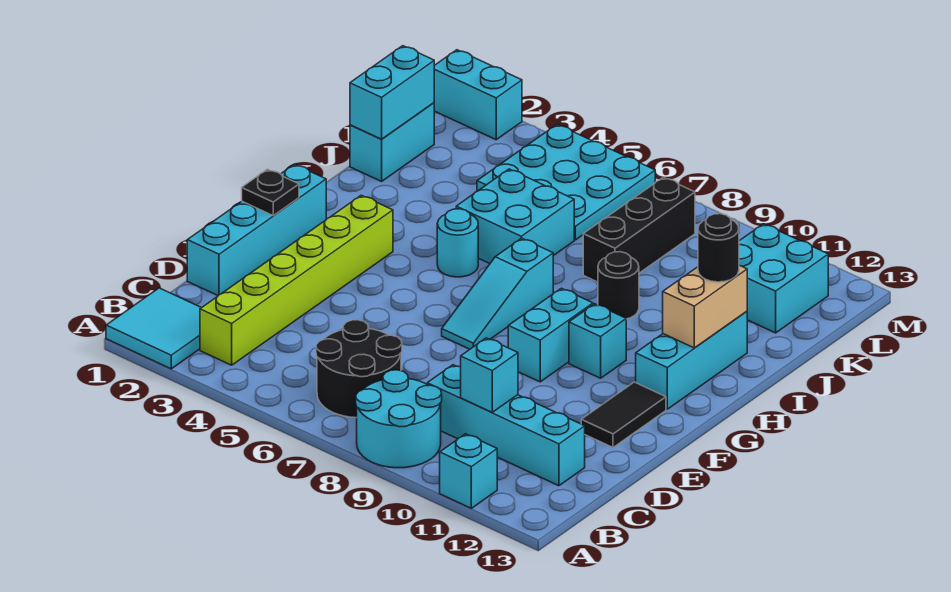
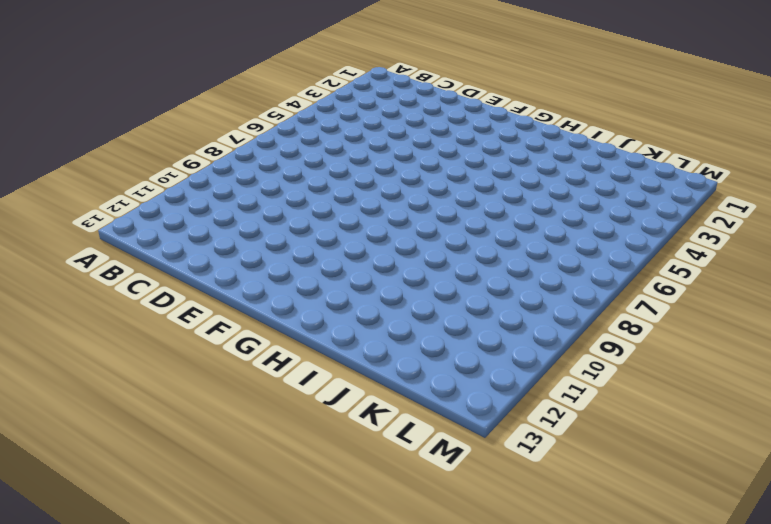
none -> cyan tile A1:B2 level 1
none -> cyan round brick A8:B9 level 1
none -> cyan brick A11 level 1

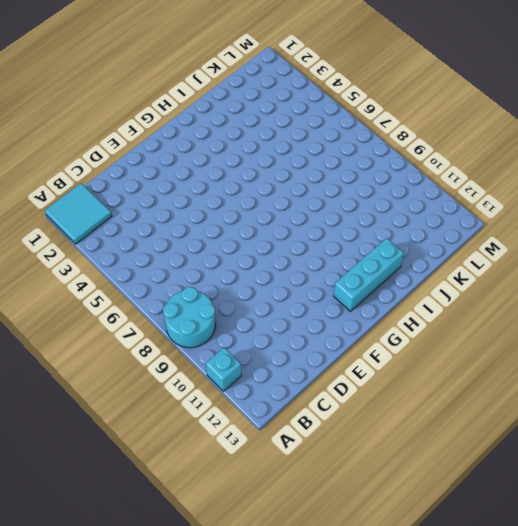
none -> lime brick B3:G3 level 1
none -> black round brick B6:C7 level 1
none -> cyan brick C9:C12 level 1

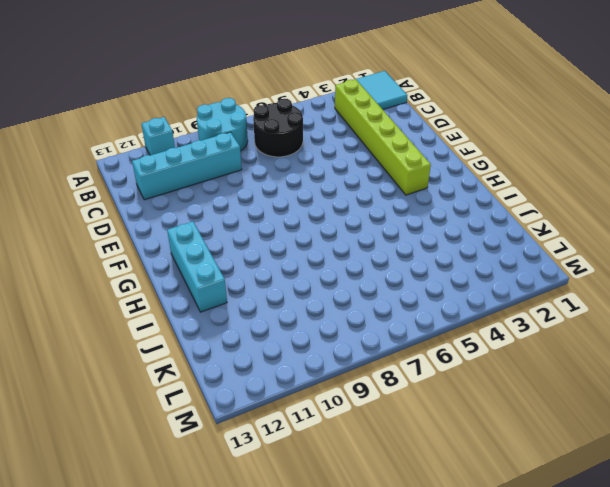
none -> cyan brick D1:G1 level 1
none -> black tile E12:F12 level 1
none -> cyan slope F7:H7 level 1 top H

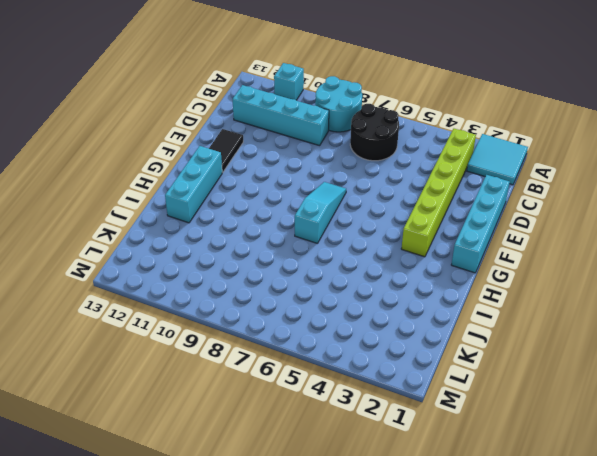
none -> cyan brick F9:G9 level 1
none -> cyan brick G10 level 1
none -> cyan round brick H5 level 1

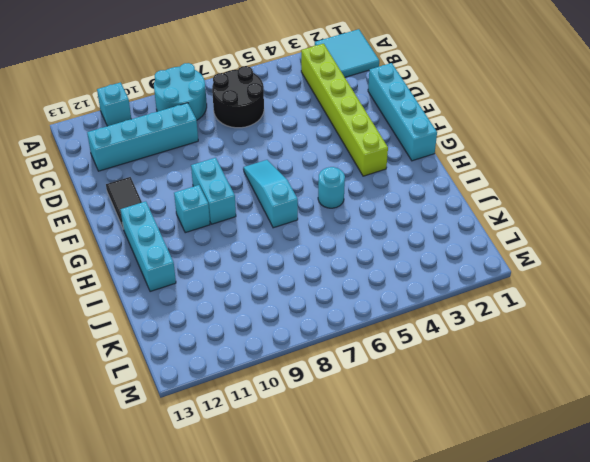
none -> cyan brick I5:J6 level 1
none -> black round brick I9 level 1
none -> cyan brick J1:K1 level 1

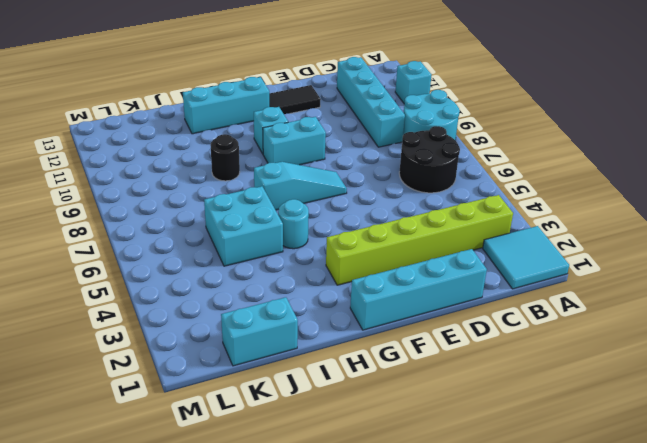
none -> black brick J8:L8 level 1
none -> cyan plate K4:M6 level 1
none -> cyan brick K11:L12 level 1

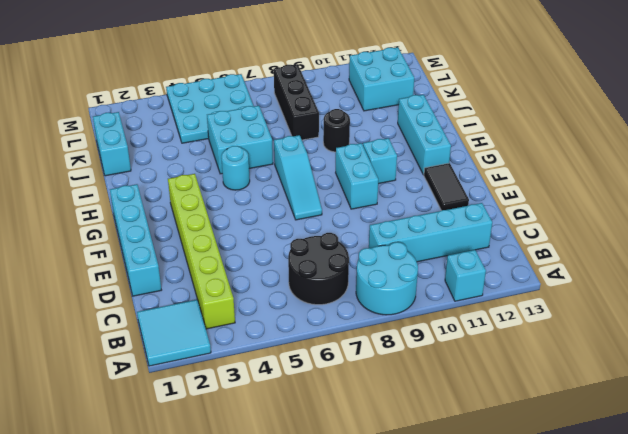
none -> cyan brick M1:M2 level 1
none -> cyan brick C10 level 2
none -> black plate F1 level 2

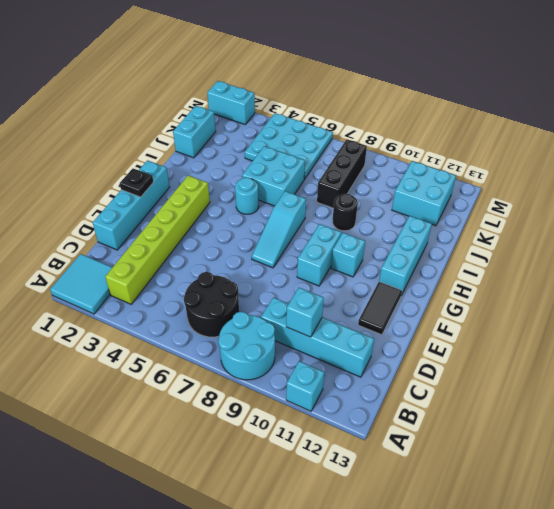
none -> tan brick H12:I12 level 2
none -> cyan brick J1:K1 level 2
none -> black round brick I12 level 3

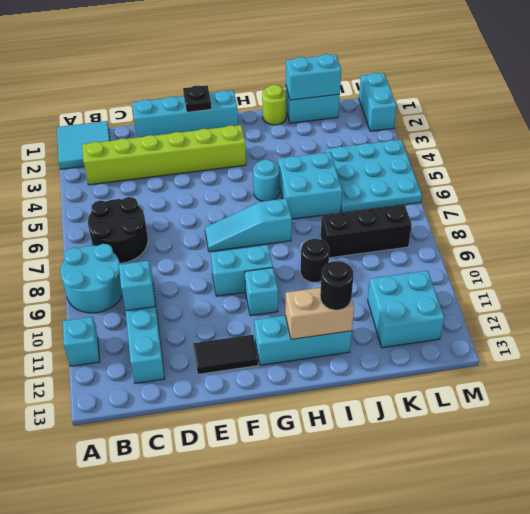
lime round brick I1 level 1 -> none

